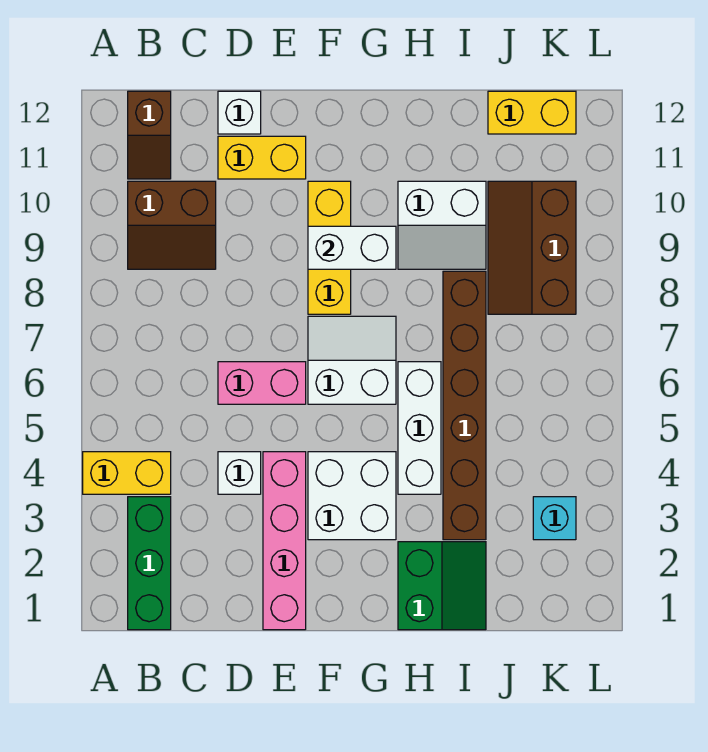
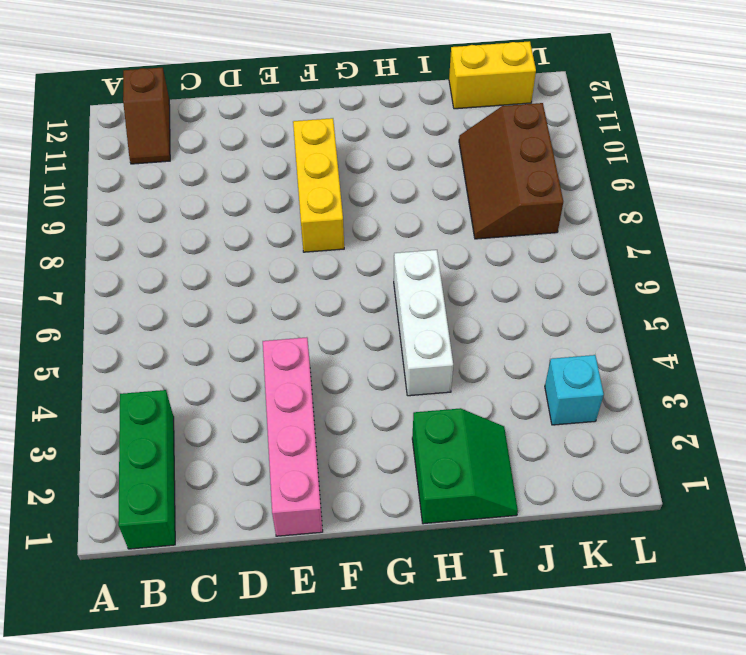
none -> yellow brick A4:B4 level 1
none -> brown slope B9:C10 level 1 top 10
none -> white brick D4 level 1

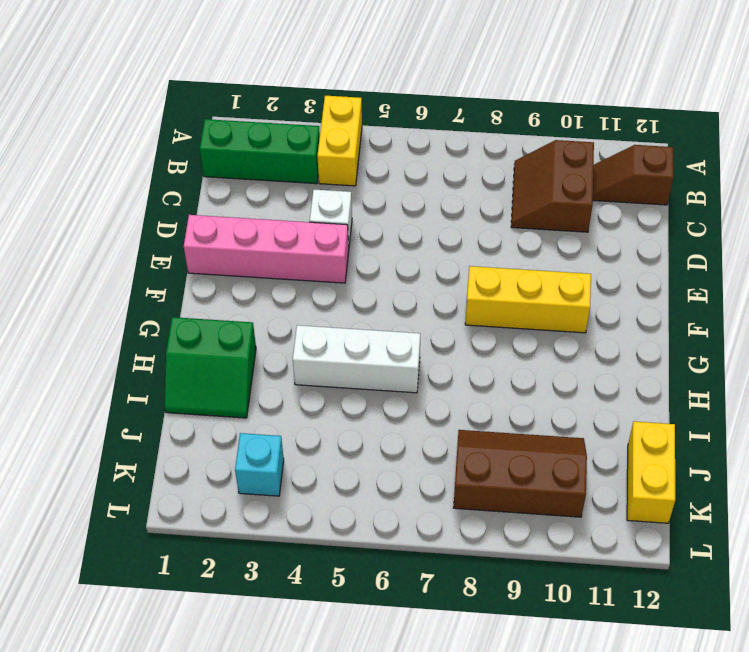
none -> pink brick D6:E6 level 1
none -> yellow brick D11:E11 level 1
none -> white brick D12 level 1

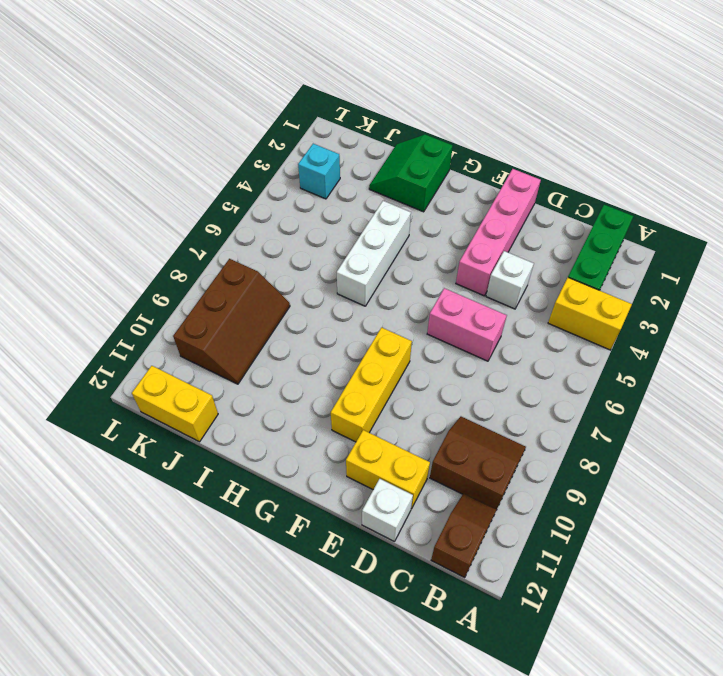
none -> white brick F3:G4 level 1
none -> white slope F6:G7 level 1 top 6
none -> white slope H9:I10 level 1 top 10

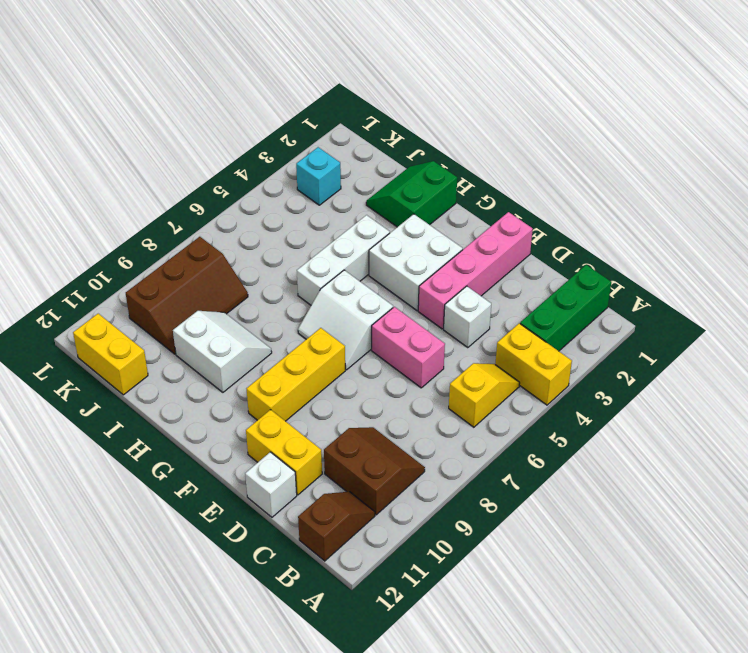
yellow slope B5:B6 level 1 top 6 -> none
none -> brown brick I3:I8 level 1
none -> white brick F9:G9 level 2

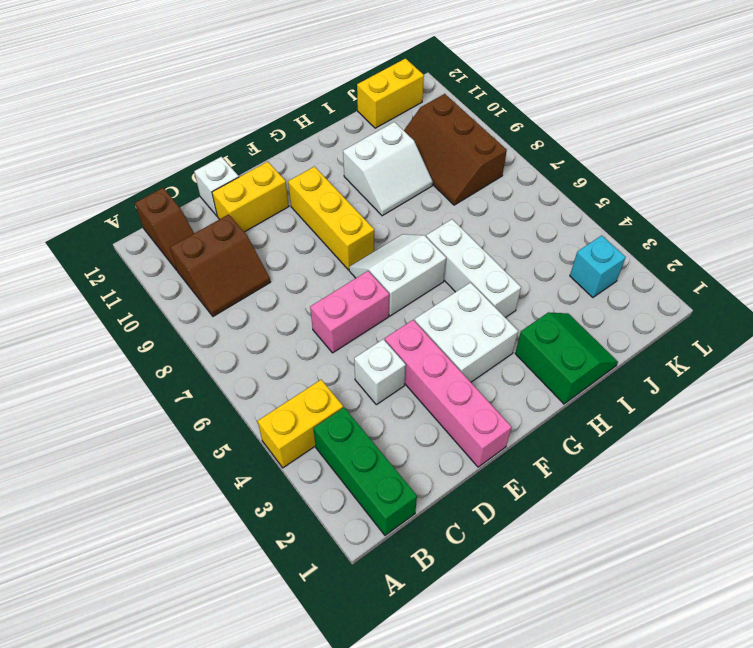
none -> brown brick I3:I8 level 1
none -> white brick F9:G9 level 2

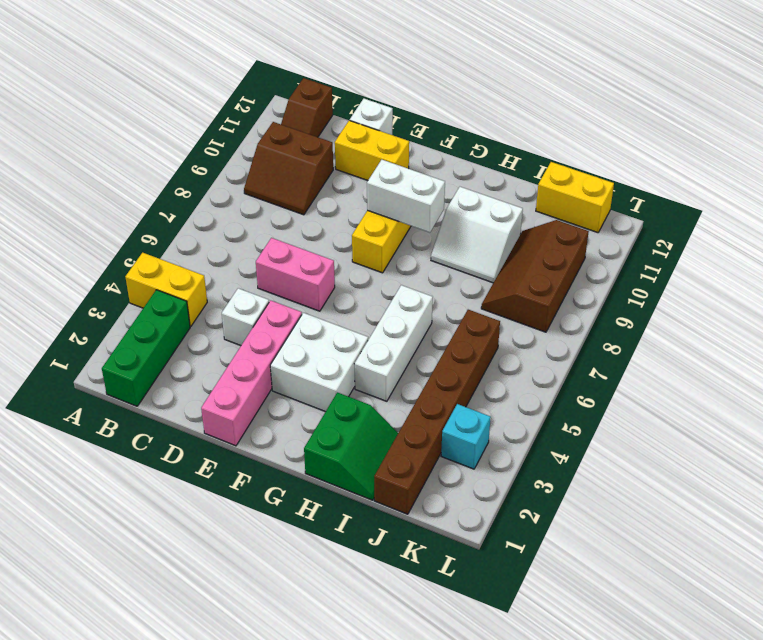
brown brick J1:J6 level 1 -> brown brick I3:I8 level 1
none -> white slope F6:G7 level 1 top 6

